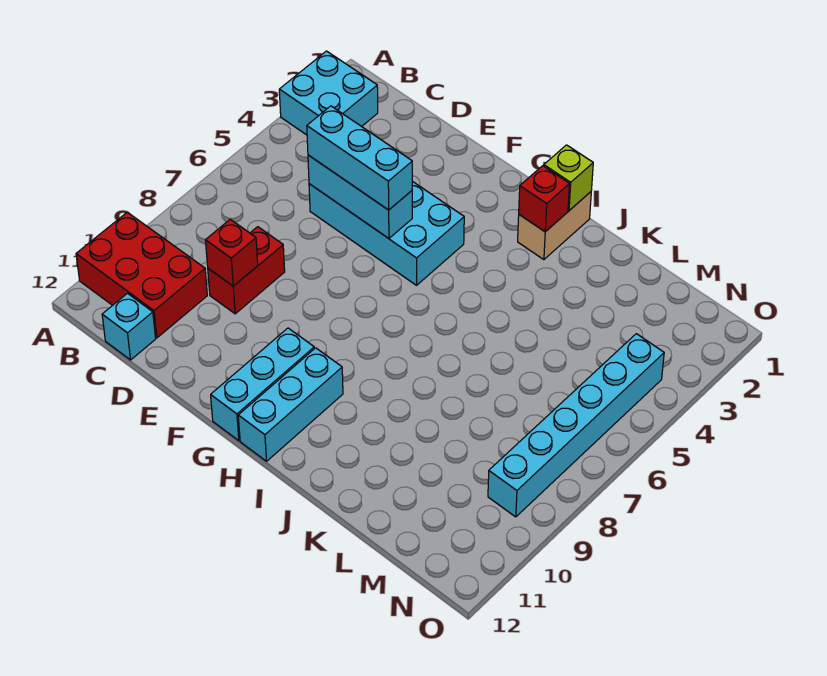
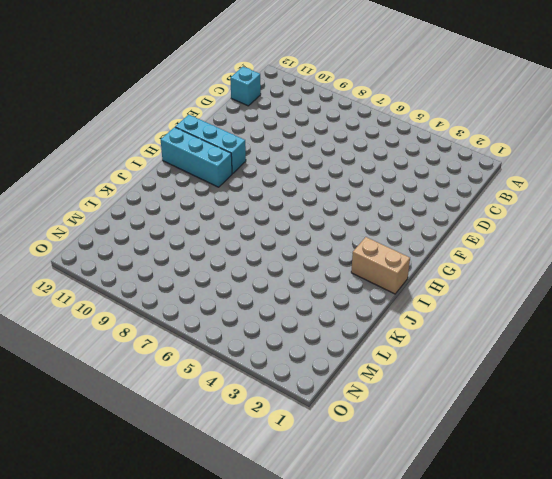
none -> cyan brick A2:B3 level 1
none -> red brick A10:C11 level 1
none -> cyan brick D4:G5 level 1

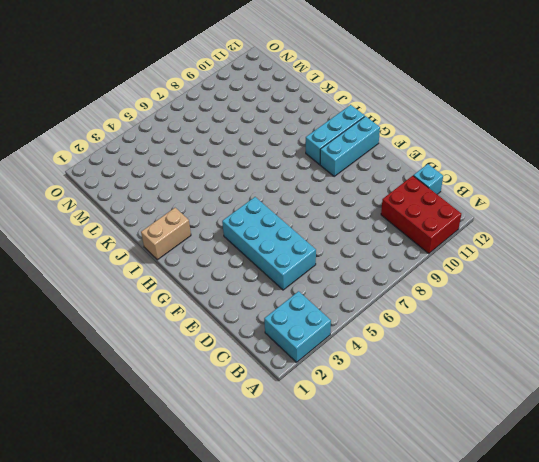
none -> red brick D8:D9 level 1
none -> cyan brick N4:N9 level 1
none -> cyan brick D5:F5 level 2

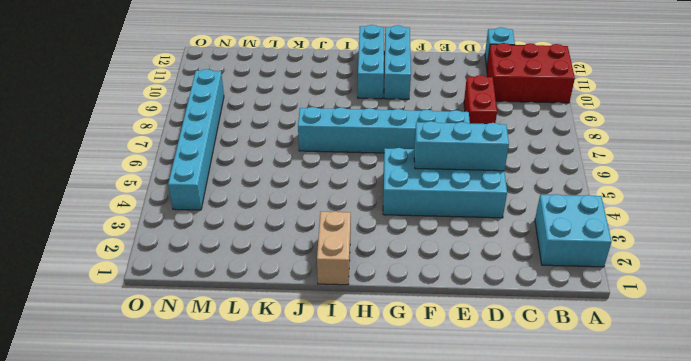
cyan brick E7:J7 level 1 -> none
none -> red brick D9 level 2
none -> lime brick I1 level 2
none -> red brick I2 level 2

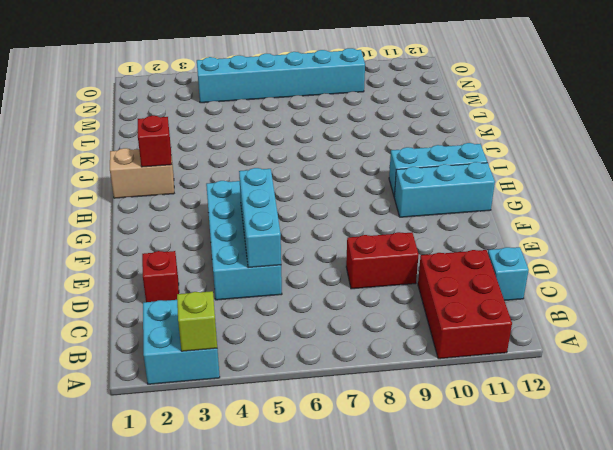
lime brick A3 level 2 -> lime brick I1 level 2
red brick D2 level 1 -> red brick D9 level 2
none -> cyan brick D5:F5 level 3

